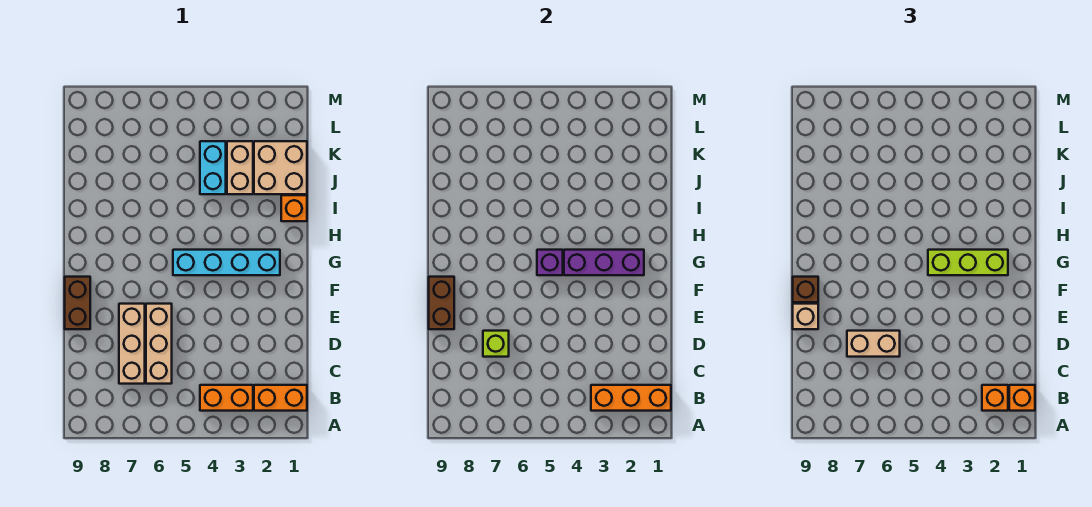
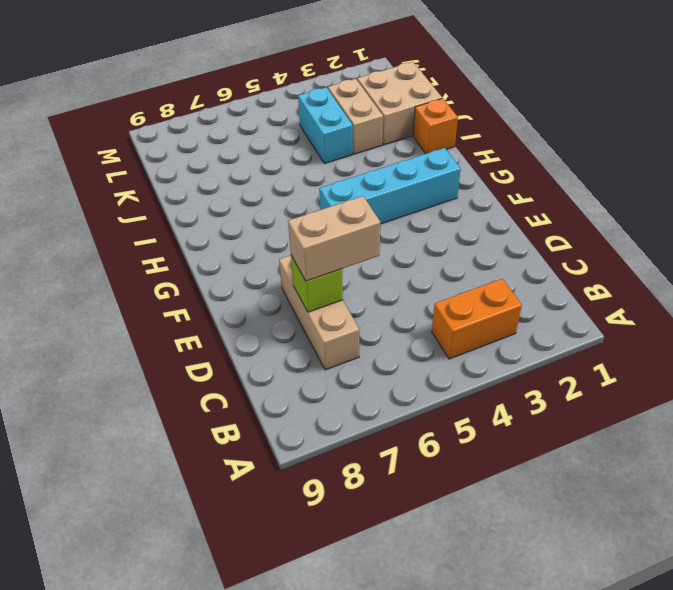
none -> orange brick B1:B2 level 1
none -> tan brick C6:E6 level 1
none -> brown brick E9:F9 level 1

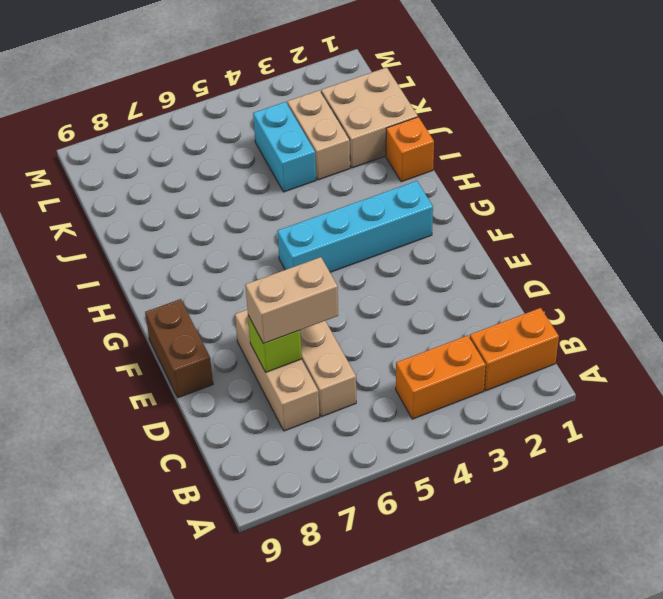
none -> orange brick B1:B3 level 2
none -> brown brick E9:F9 level 2
none -> purple brick G2:G4 level 2

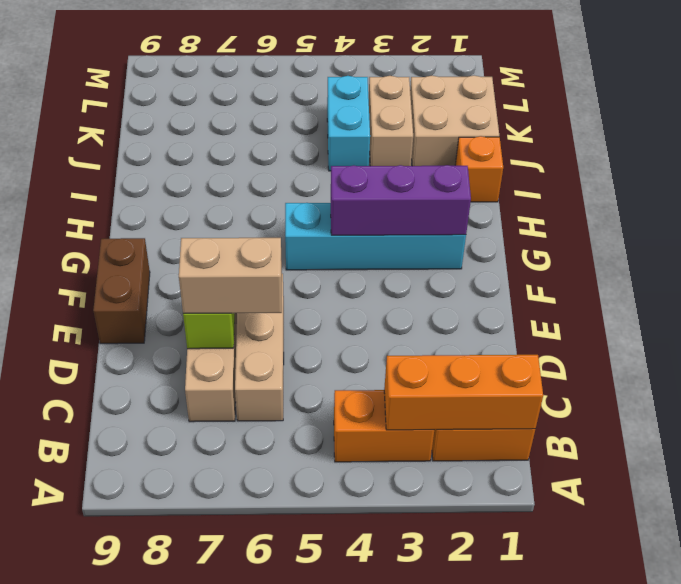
none -> brown brick E9:F9 level 2
none -> purple brick G5 level 2
none -> orange brick B1 level 3

